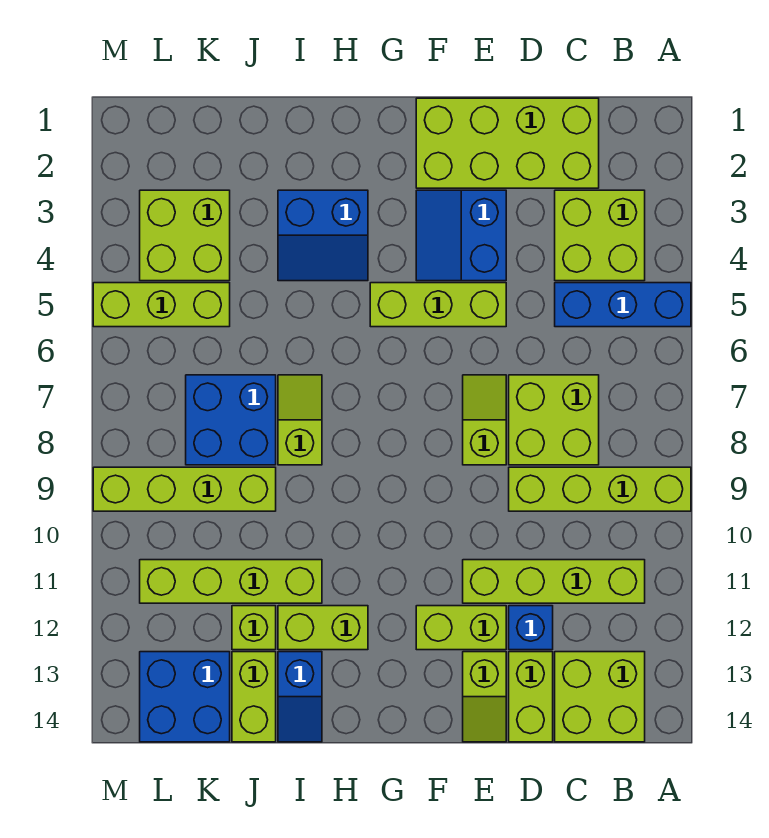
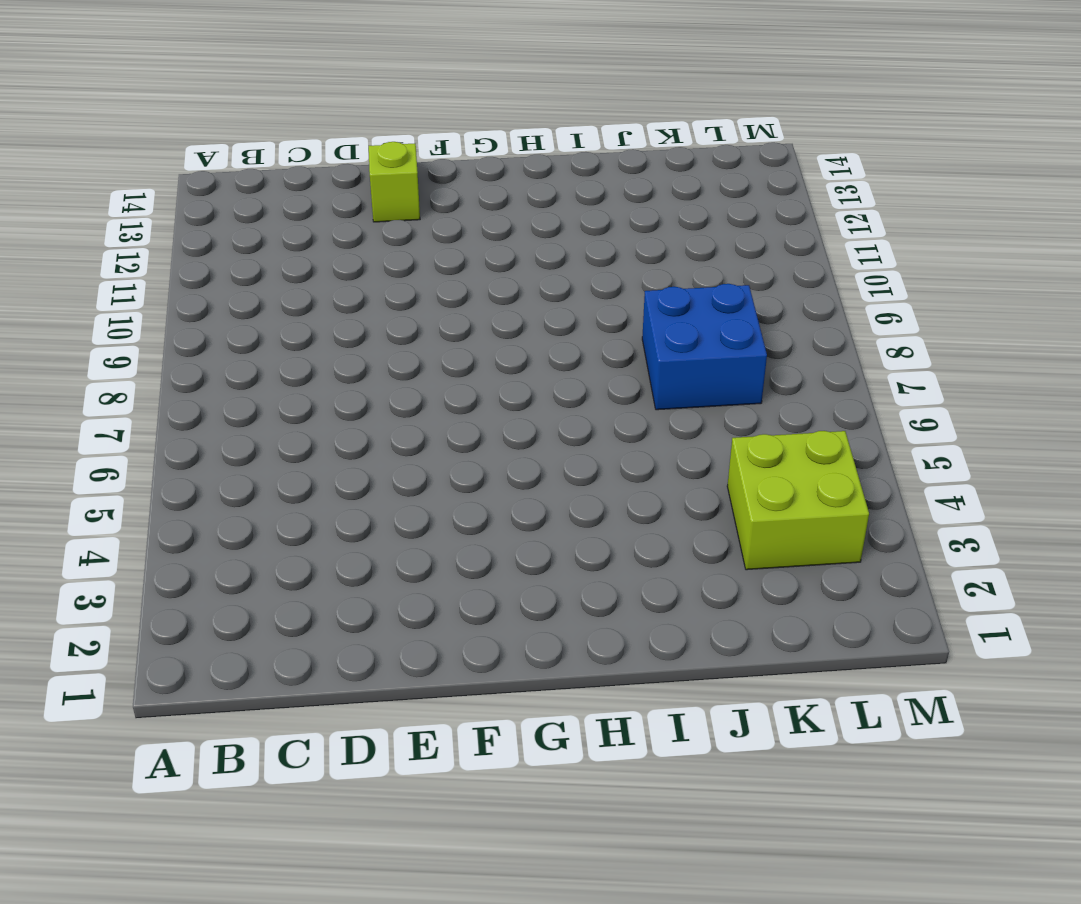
none -> blue brick A5:C5 level 1
none -> lime brick A9:D9 level 1
none -> lime brick B3:C4 level 1

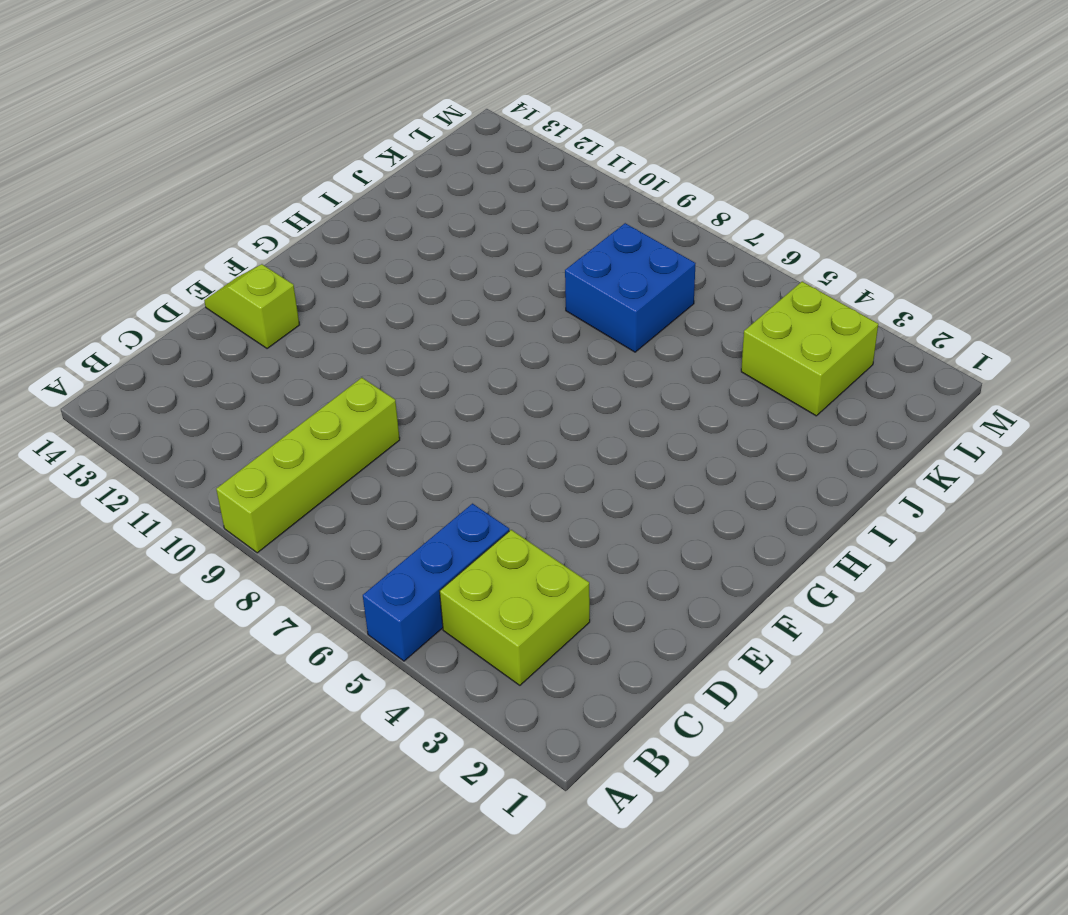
none -> lime brick B11:E11 level 1
none -> lime brick B13:C14 level 1
none -> lime brick C1:F2 level 1

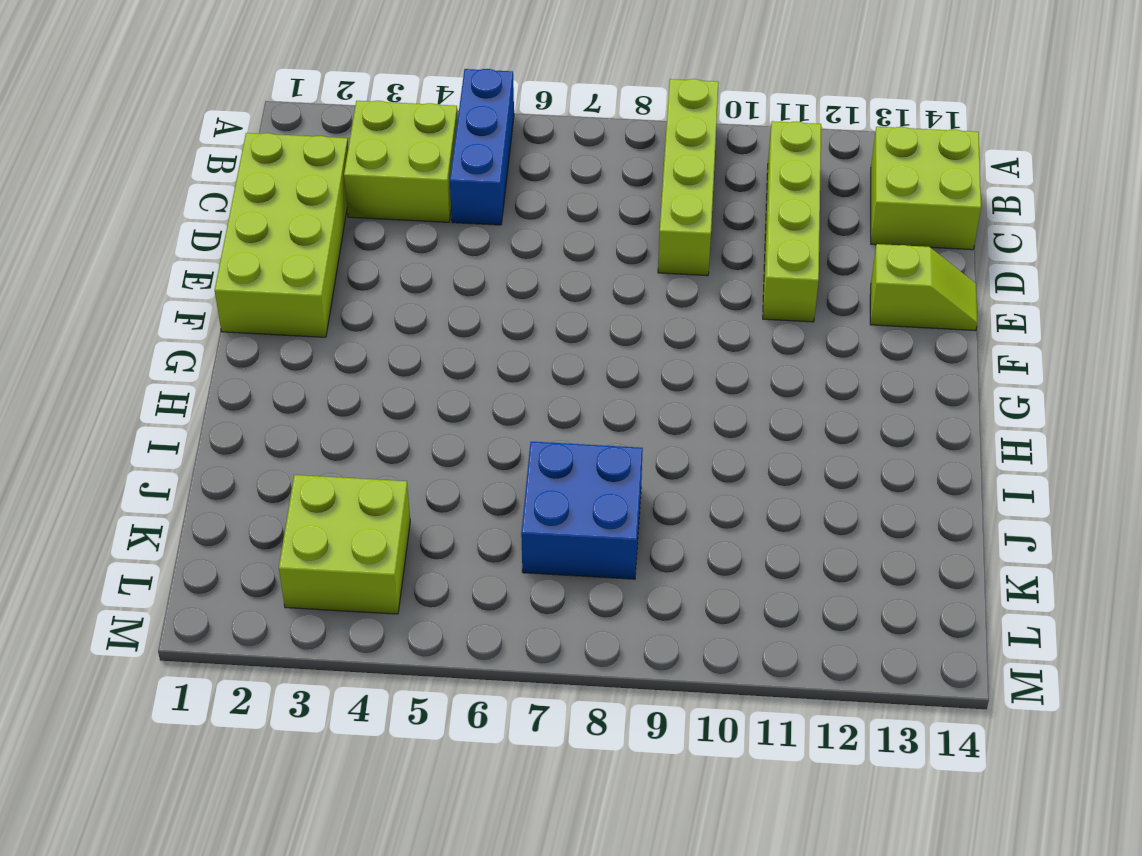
none -> lime brick C7:D8 level 1
none -> blue brick D12 level 1
none -> lime brick D13:D14 level 1

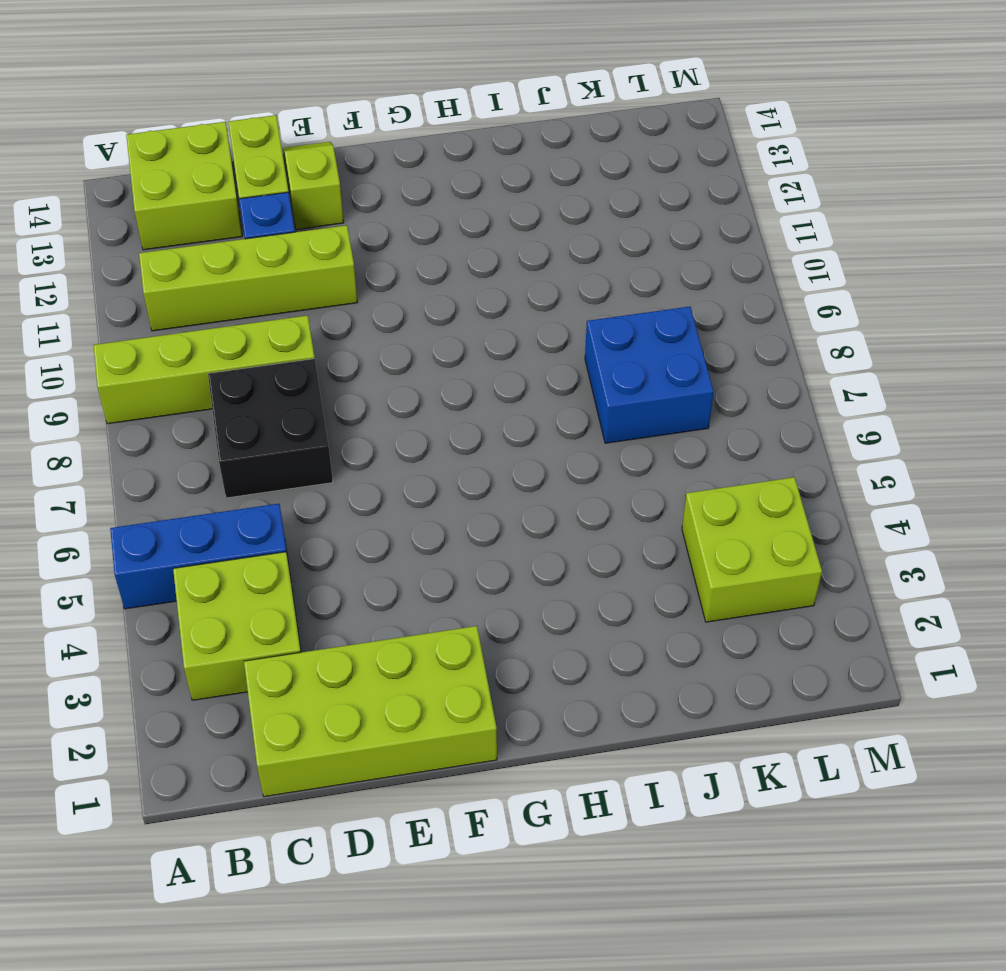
black brick C7:D8 level 1 -> lime brick C7:D8 level 1
none -> blue slope E3:F4 level 1 top E
none -> lime brick E5:G5 level 1
none -> lime slope E7:E8 level 1 top 8

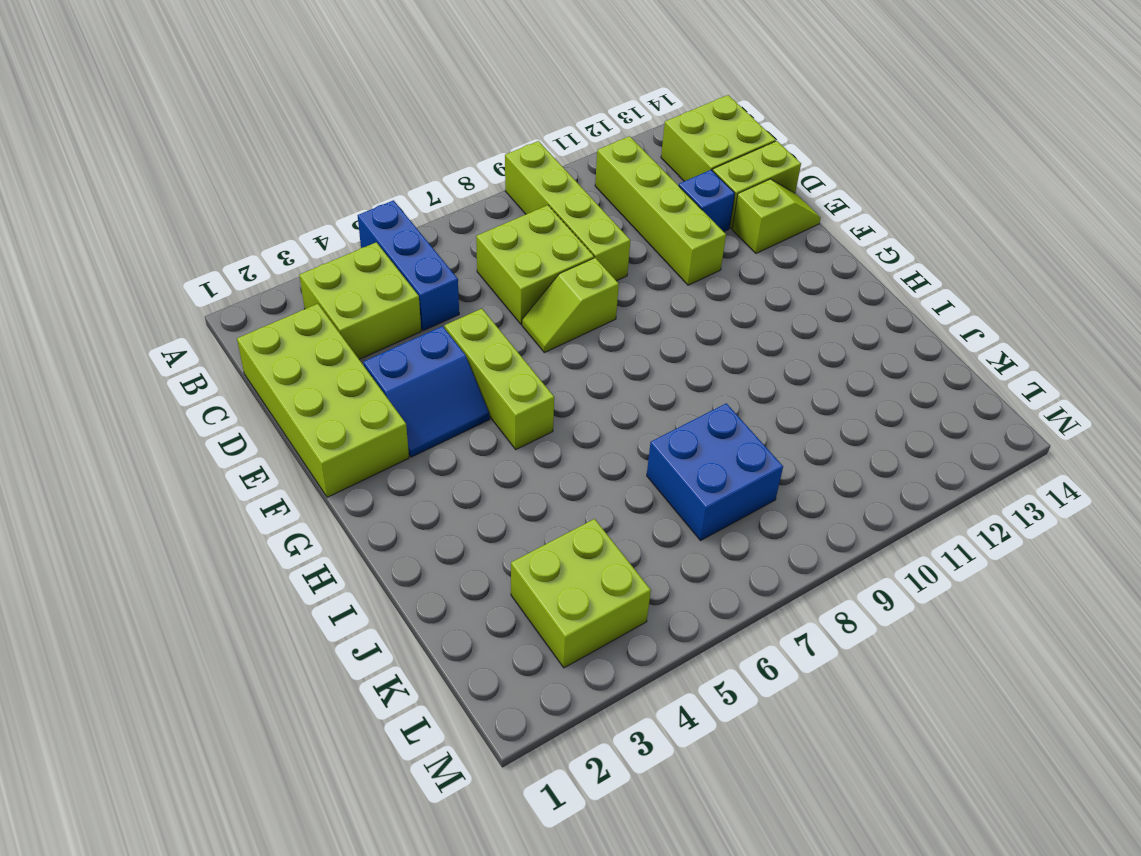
none -> lime brick E12:F12 level 1
none -> blue slope H3:I4 level 1 top 3
none -> lime brick H12:I12 level 1

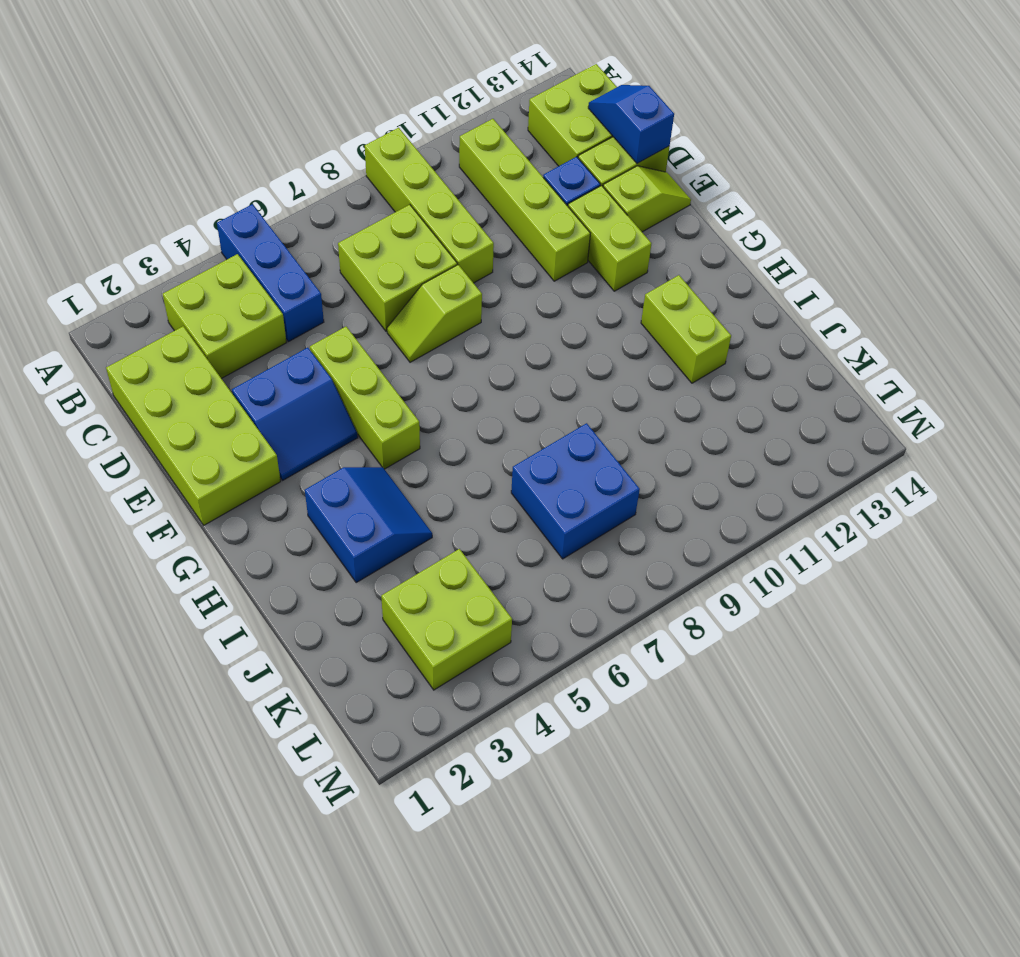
blue slope C14:D14 level 2 top D -> blue slope I13:I14 level 1 top 13
none -> lime slope I7:I8 level 1 top 8
none -> lime brick I11:L11 level 1
none -> lime brick J9:M9 level 1

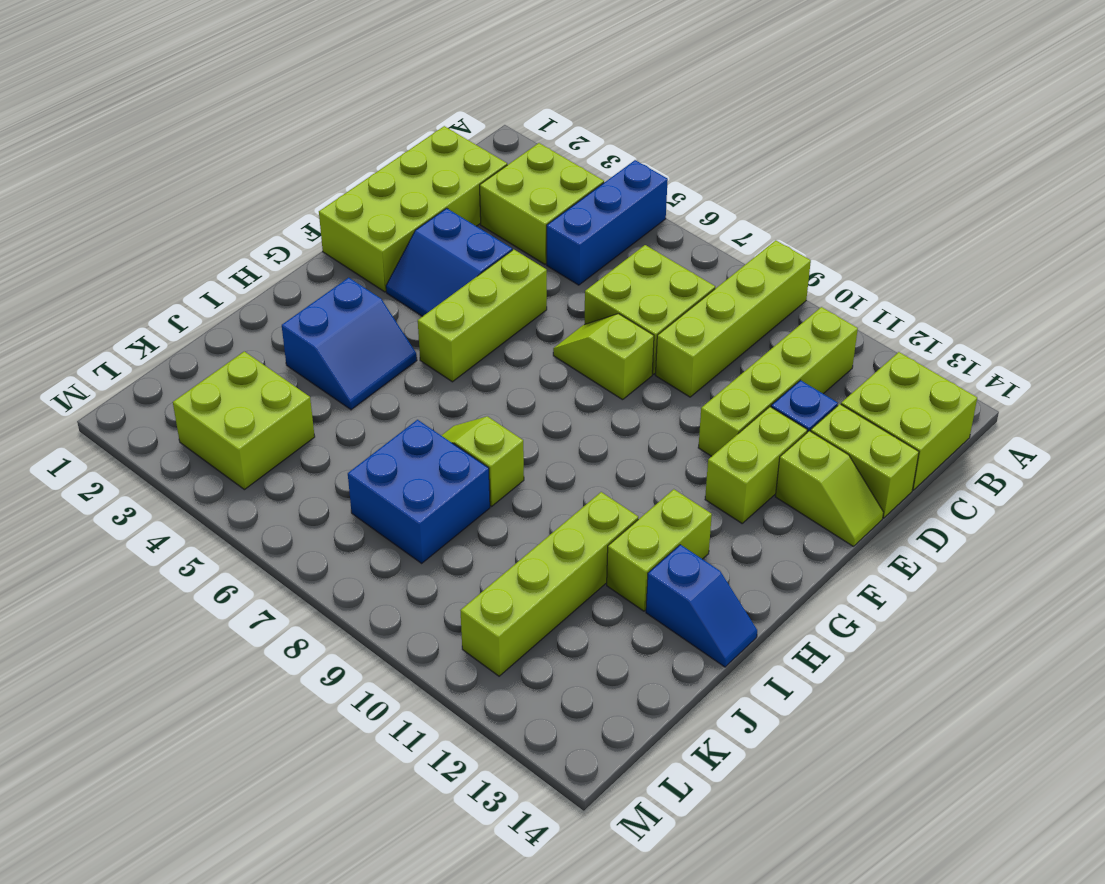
none -> lime brick J9:M9 level 1
none -> lime brick J12 level 1
none -> lime brick J13:J14 level 1

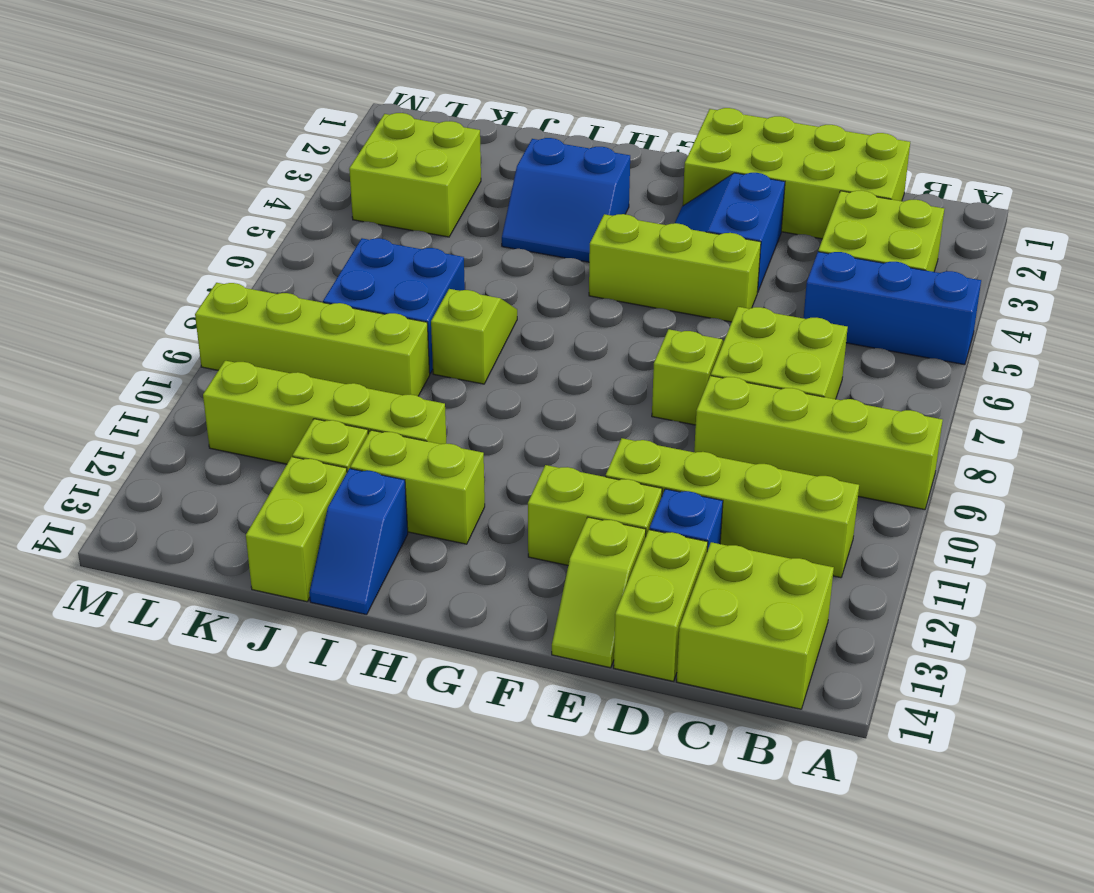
none -> lime brick K5:M5 level 1
none -> blue brick K13:L14 level 1

